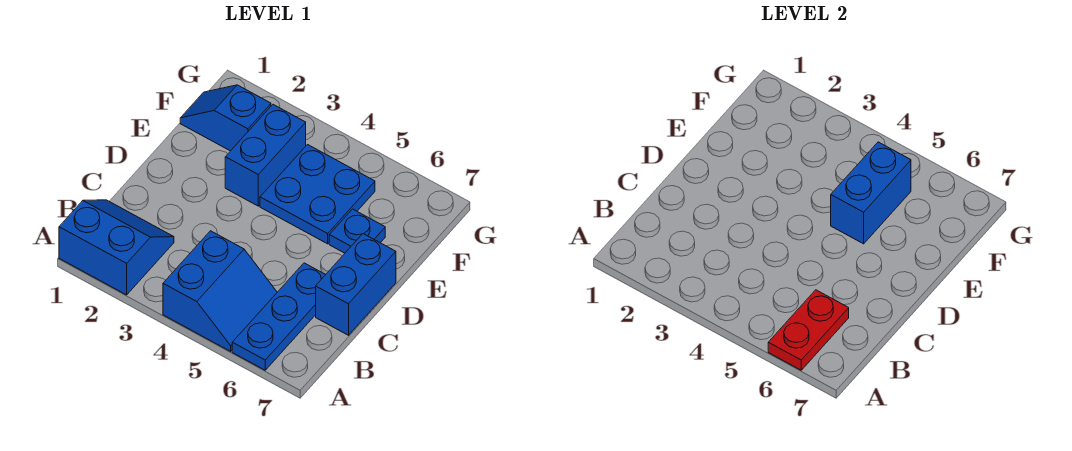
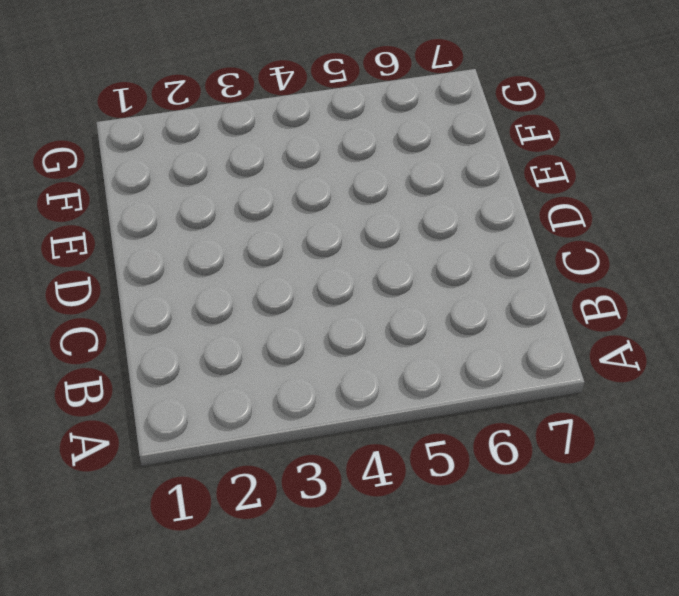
none -> blue slope A1:B2 level 1 top A
none -> blue slope A4:B5 level 1 top 4

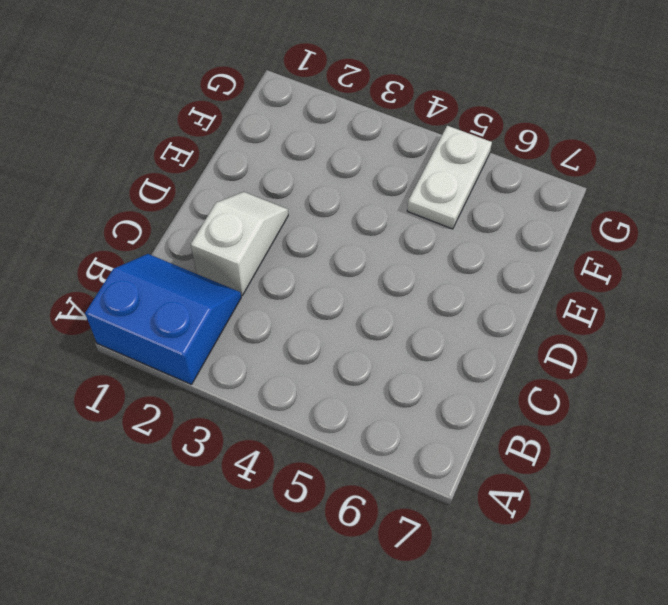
white slope C2:D2 level 1 top C -> none
white plate F5:G5 level 1 -> blue plate E4:F5 level 1
none -> blue slope A4:B5 level 1 top 4
none -> blue plate A6:C6 level 1

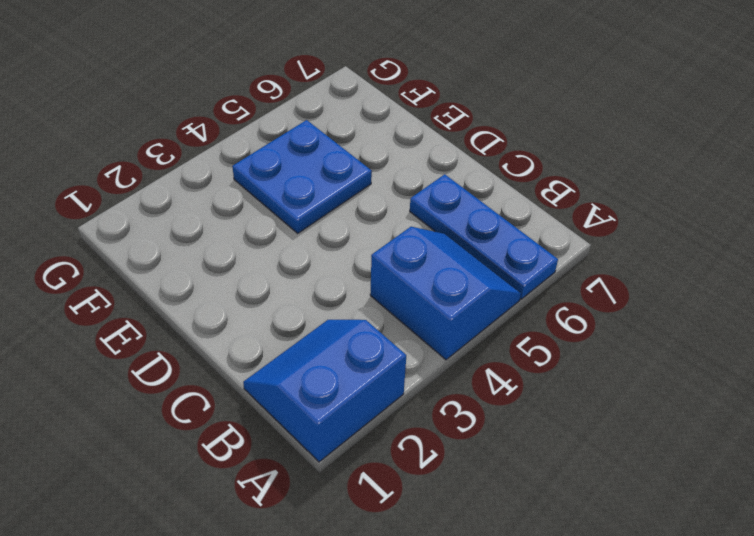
none -> blue brick C7:D7 level 1
none -> blue brick E3:F3 level 1

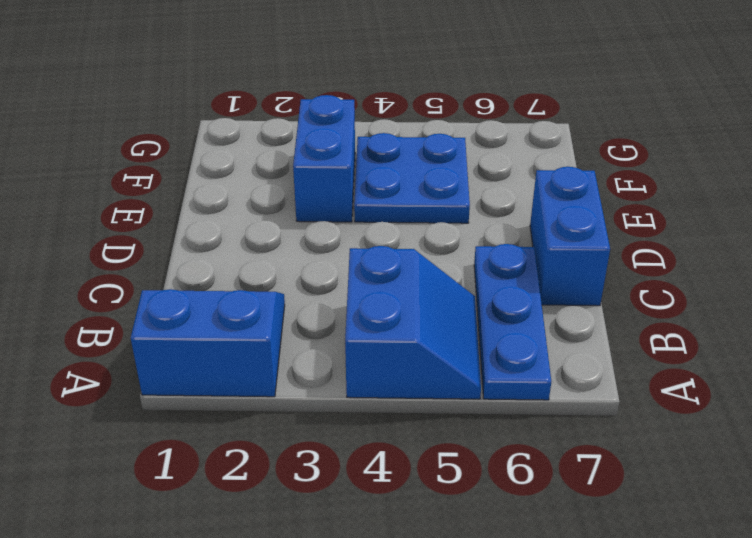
none -> blue plate E6 level 1
none -> blue slope F1:F2 level 1 top 2

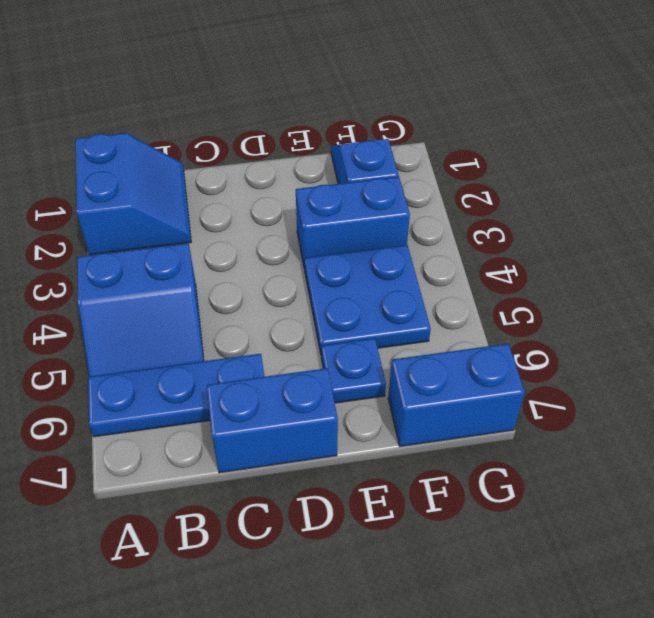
blue brick F7:G7 level 1 -> blue brick E5:F5 level 2
none -> red plate A6:B6 level 2

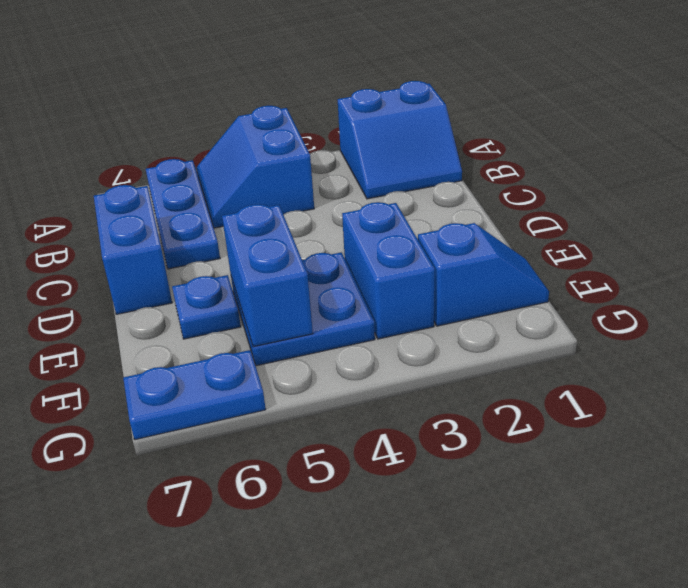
blue plate G6:G7 level 1 -> none
none -> red plate A6:B6 level 2

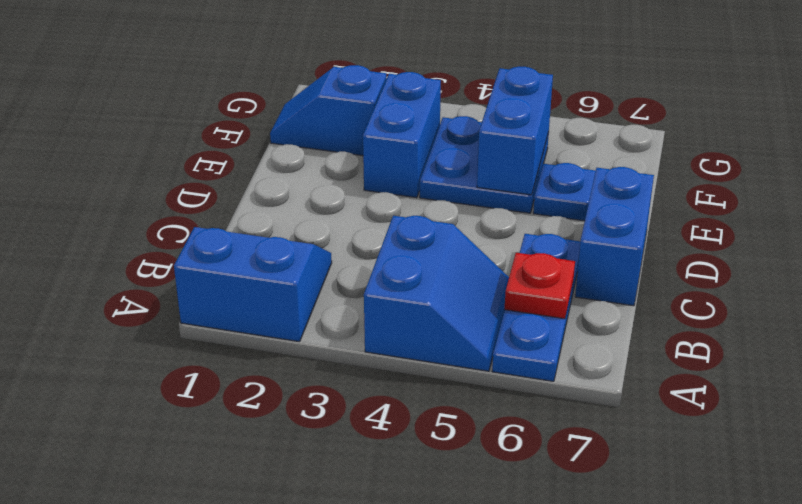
red plate B6 level 2 -> red plate A6:B6 level 2

